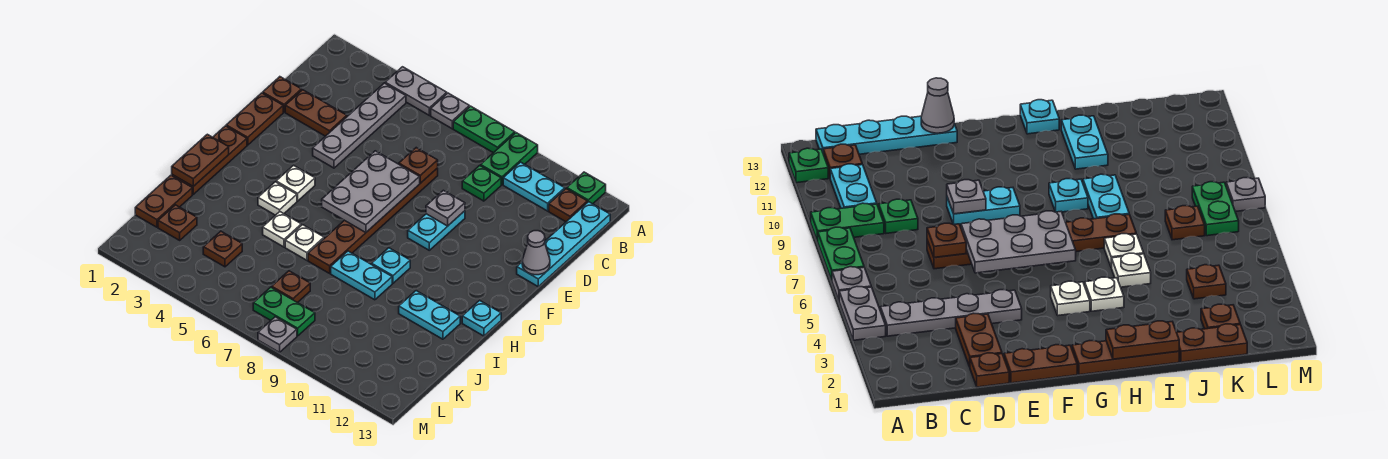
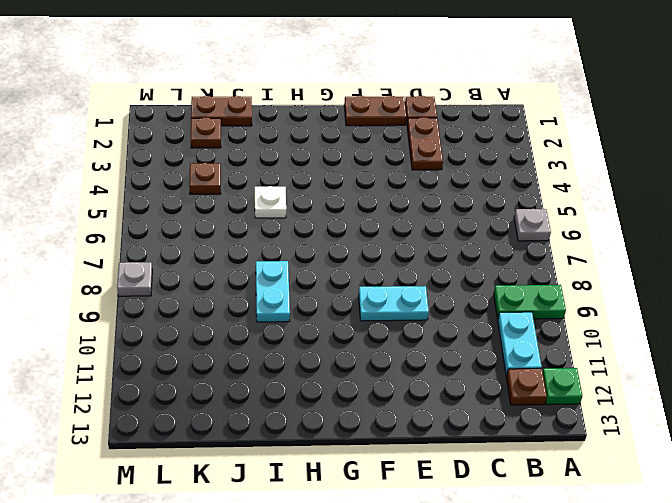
none -> grey plate A4:A5 level 1
none -> green plate A7:A8 level 1
none -> grey plate B4:E4 level 1
none -> cyan plate B13:E13 level 1

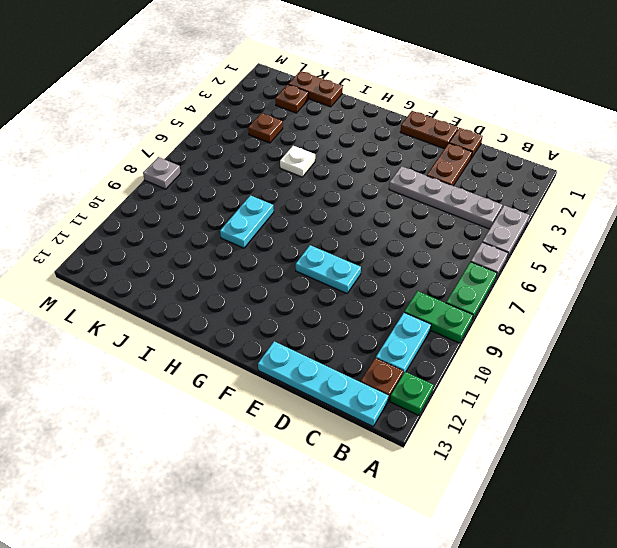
none -> green plate C9 level 1
none -> brown plate D7:I7 level 1
none -> brown plate G1:I1 level 1
none -> white plate G4 level 1

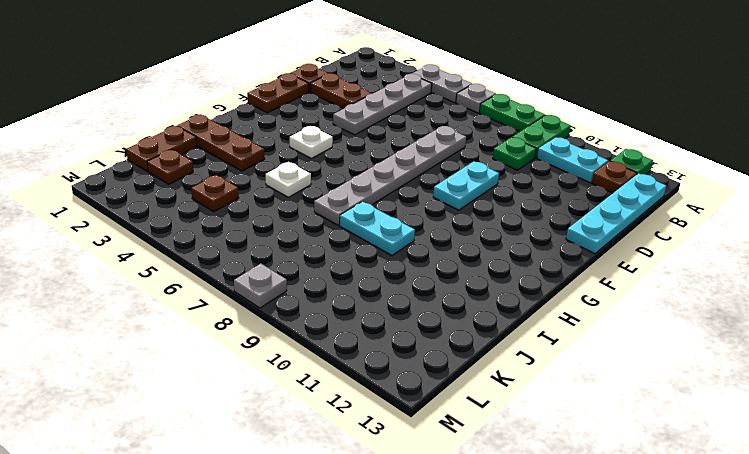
grey plate D7:I7 level 1 -> brown plate D7:I7 level 1
brown plate I1:I3 level 1 -> brown plate G1:I1 level 1
none -> white plate H4 level 1
none -> cyan plate H9 level 1
none -> cyan plate H13 level 1
none -> white plate I6 level 1

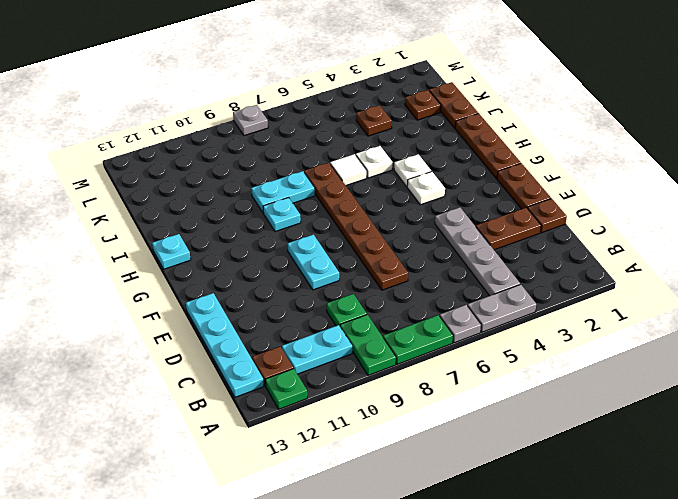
white tile I6 level 1 -> white plate I6 level 1
none -> cyan plate I11:I12 level 1
none -> brown plate K7 level 1
none -> green plate L7:L8 level 1
none -> brown plate D7 level 2

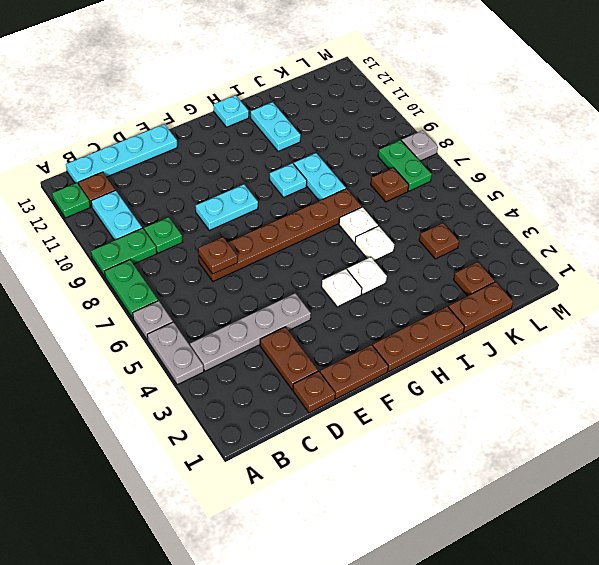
none -> grey plate E6:G7 level 2
none -> grey plate E9 level 2
none -> grey cone E13 level 2
none -> brown plate H1:I1 level 2

